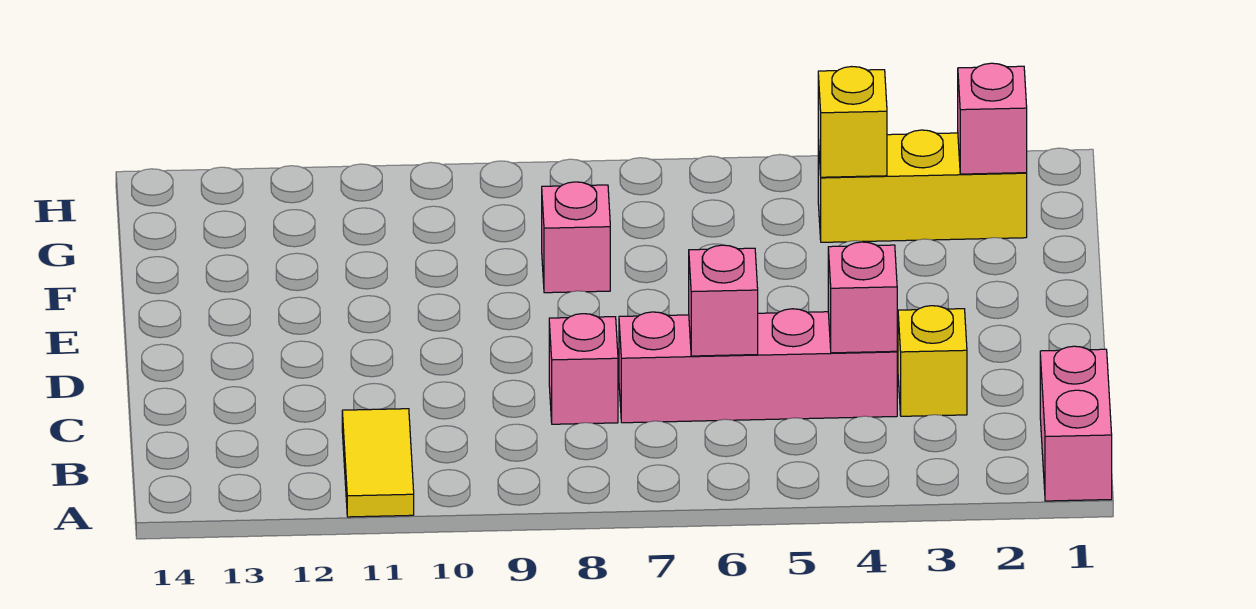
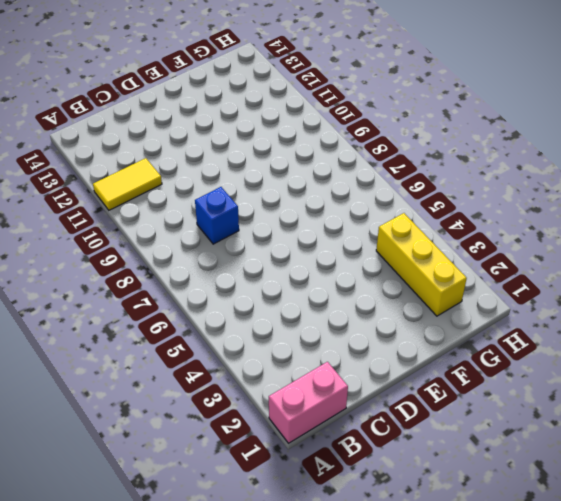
blue brick C8 level 1 -> pink brick C8 level 1
none -> yellow brick C3 level 1
none -> pink brick C4:C7 level 1

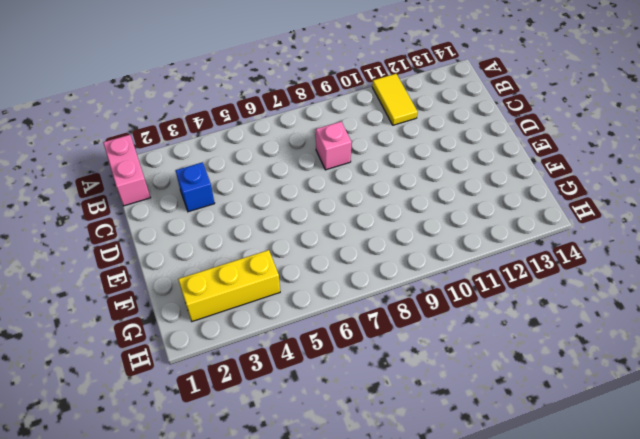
blue brick C3 level 1 -> yellow brick C3 level 1
none -> pink brick C4:C7 level 1
none -> pink brick F8 level 1

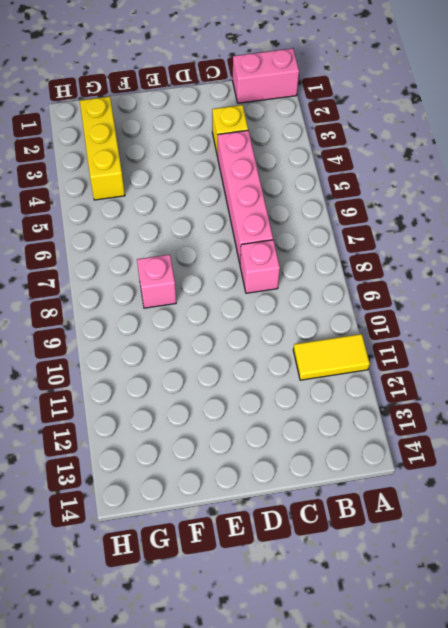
none -> pink brick C4 level 2
none -> pink brick C6 level 2

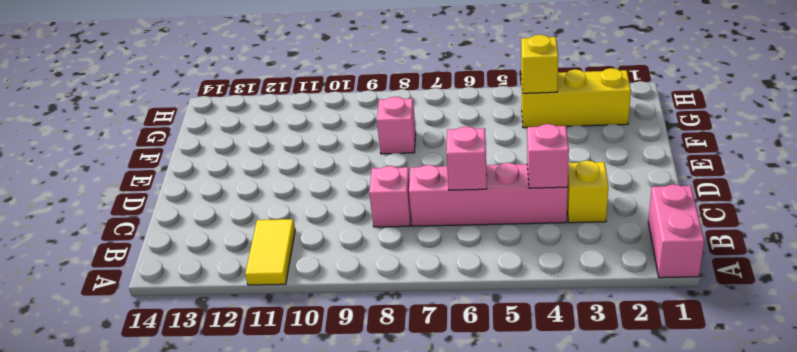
none -> pink brick G2 level 2

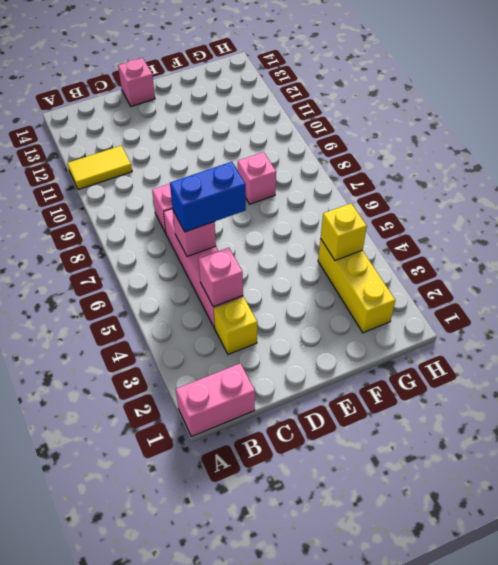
blue brick C6:D6 level 3 -> none
pink brick D14 level 1 -> pink brick G2 level 2

